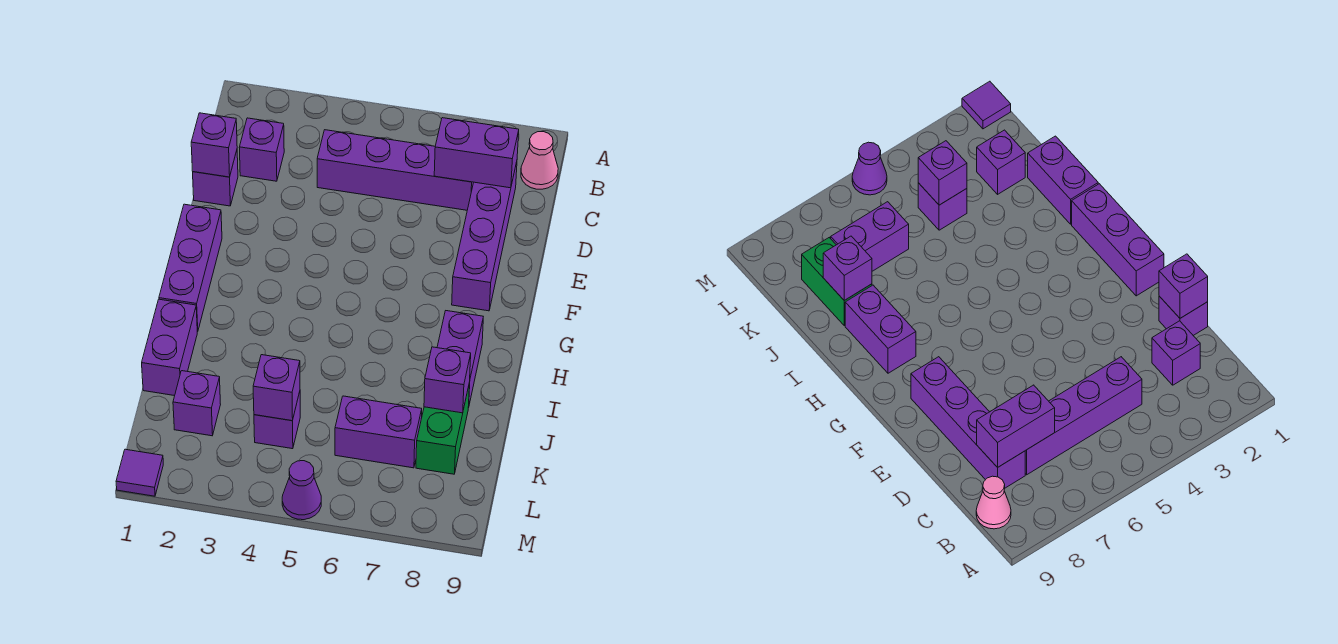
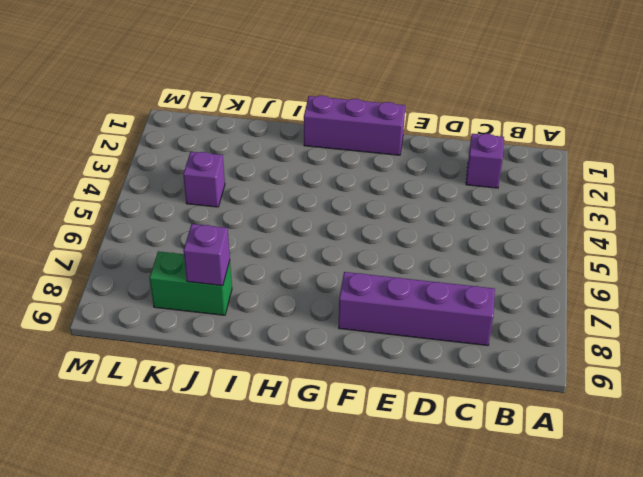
none -> pink cone B9 level 1
none -> purple brick C4:C7 level 1
none -> purple brick D1 level 1

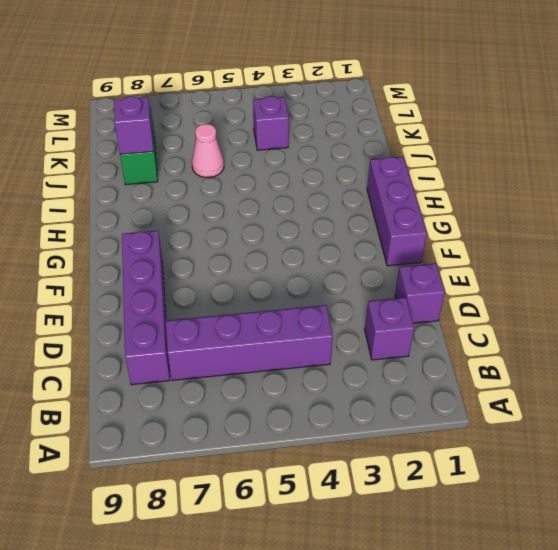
pink cone J6 level 1 -> pink cone B9 level 1
none -> purple brick H8:I8 level 1
none -> purple brick I1:J1 level 1
none -> purple brick K2 level 1

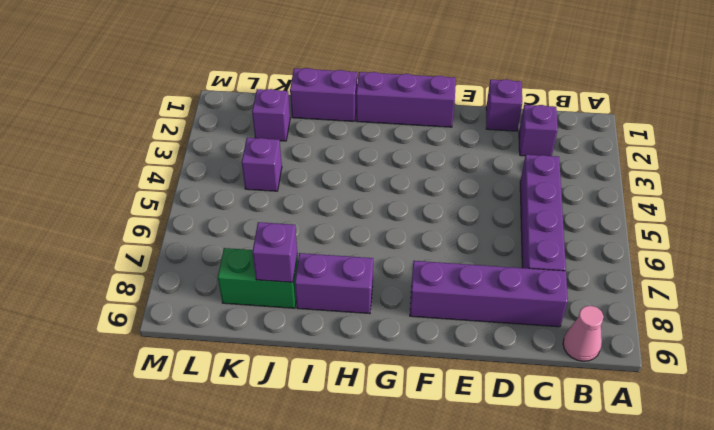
none -> purple brick K6:K7 level 1
none -> purple tile M1 level 1
none -> purple cone M5 level 1

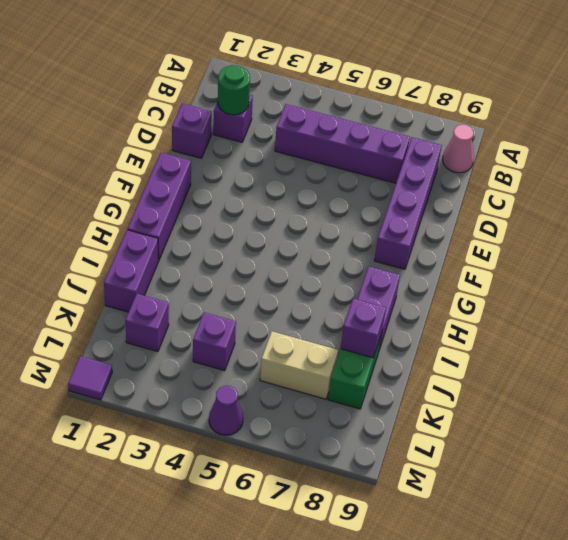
green round brick C2 level 2 -> none
tan brick K6:K7 level 1 -> purple brick K6:K7 level 1
none -> purple brick C7:C8 level 2
none -> purple brick D1 level 2
none -> purple brick K4 level 2

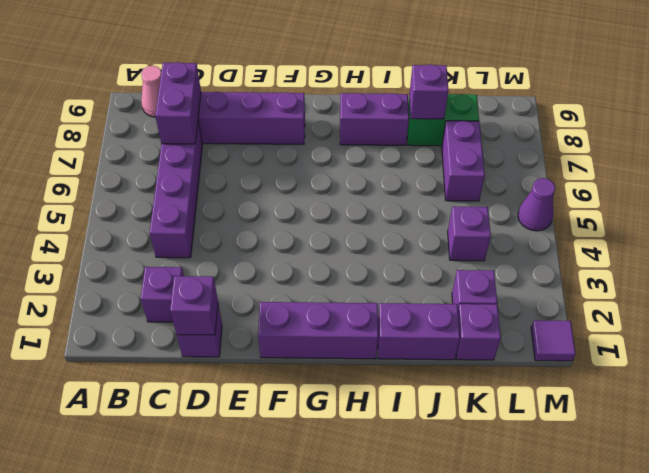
purple brick K1 level 1 -> purple brick K4 level 2

